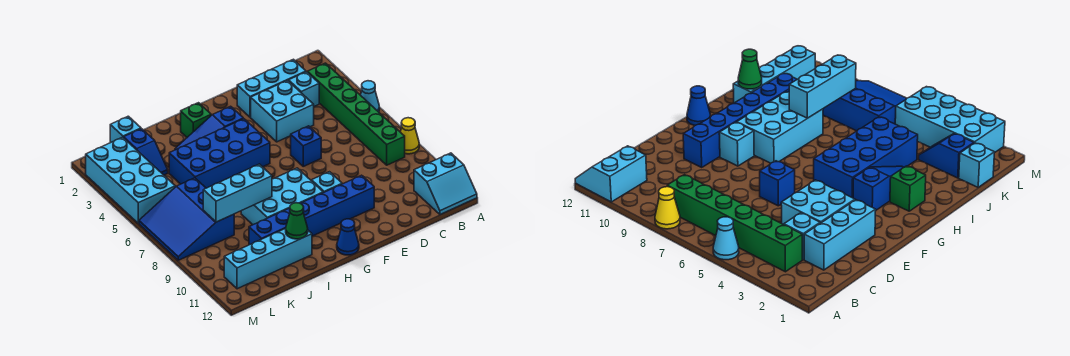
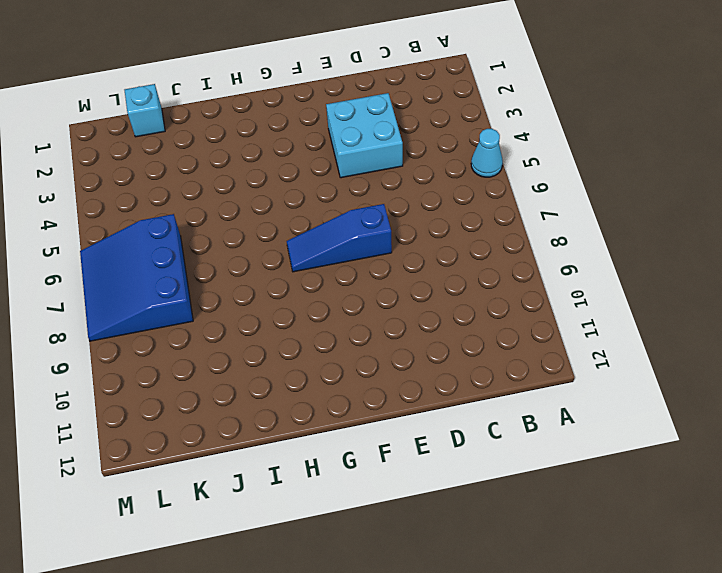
blue slope E7:G7 level 1 top E -> blue slope G3:I3 level 1 top G
none -> yellow cone A8 level 1
none -> cyan slope A11:B12 level 1 top 11
none -> green brick B3:B8 level 1

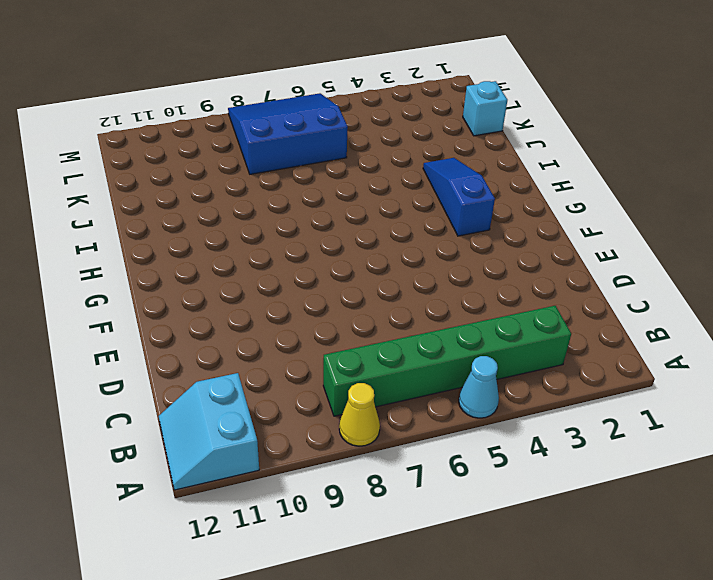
none -> cyan brick C2:E2 level 1
none -> cyan brick C3 level 1
none -> cyan brick D3:E4 level 1

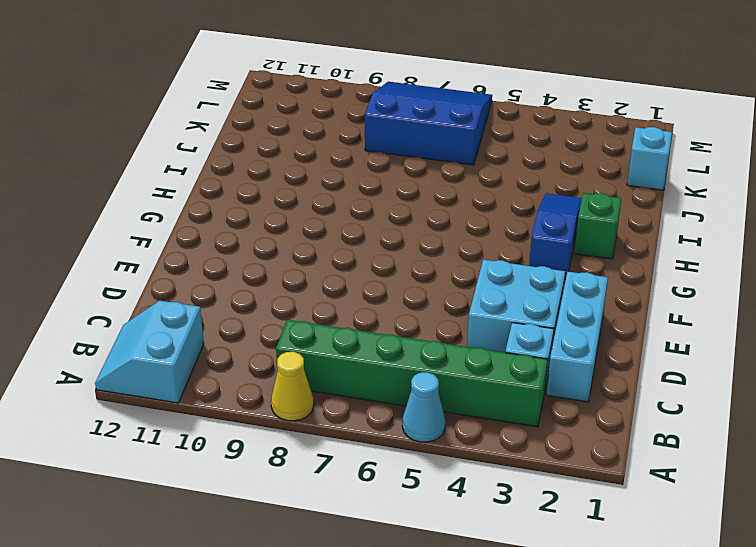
none -> blue brick E6 level 1
none -> blue brick E10:J10 level 1
none -> cyan brick F9 level 1

